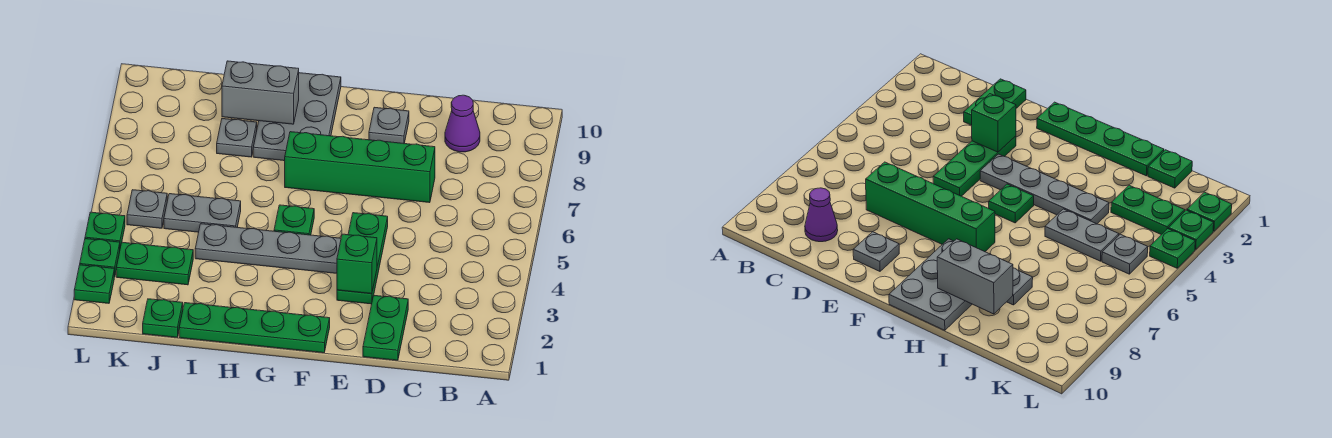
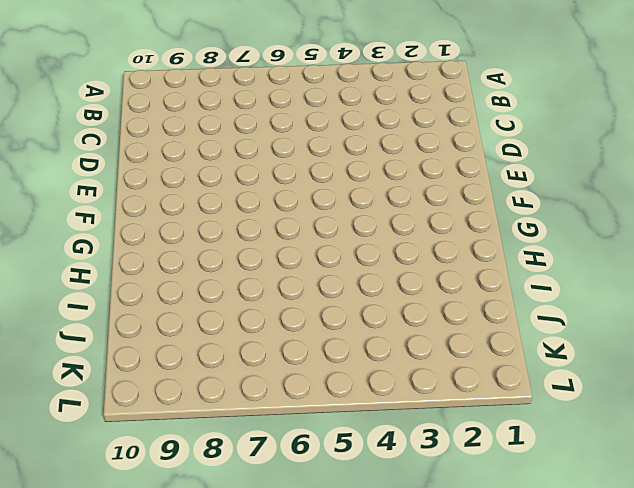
none -> purple cone C9 level 1
none -> green plate D1:D2 level 1
none -> green brick D7:G7 level 1

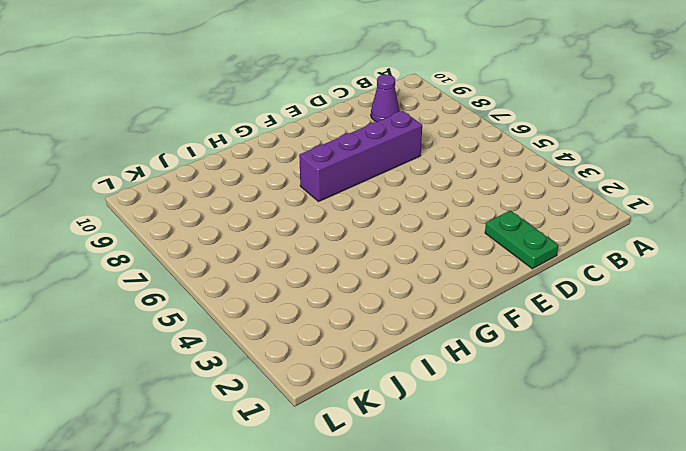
purple brick D7:G7 level 1 -> green brick D7:G7 level 1
none -> green plate E3:E5 level 1
none -> grey plate E9 level 1
none -> green plate F1:I1 level 1

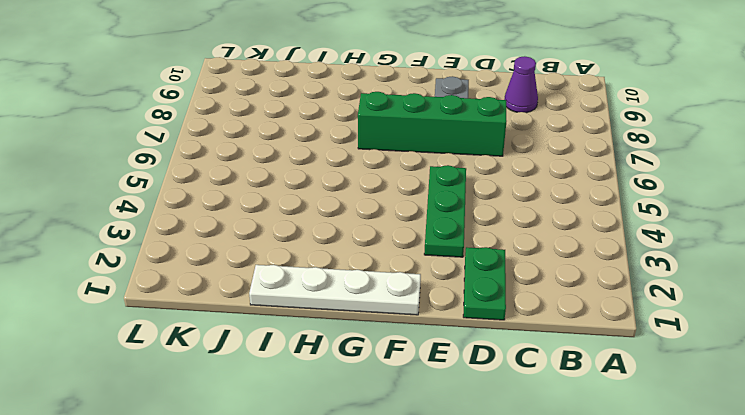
white plate F1:I1 level 1 -> green plate F1:I1 level 1
none -> grey plate F4:I4 level 1
none -> green plate G5 level 1
none -> grey plate G8:H10 level 1

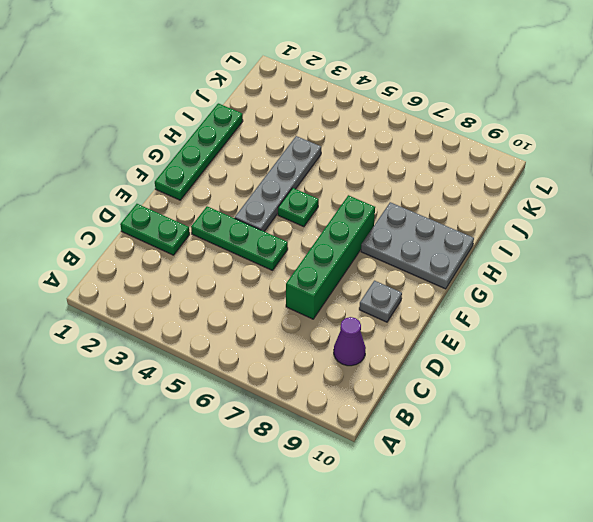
none -> grey plate I5:J5 level 1
none -> grey plate I8 level 1
none -> green plate J1 level 1

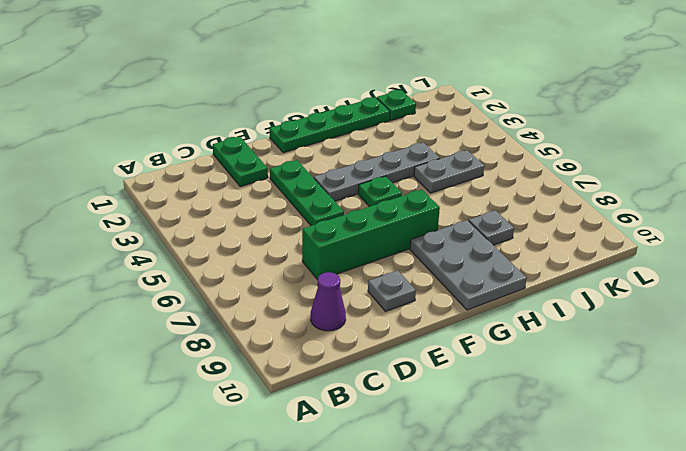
none -> green plate J3:K3 level 1
none -> grey plate K5 level 1
none -> green plate L2 level 1

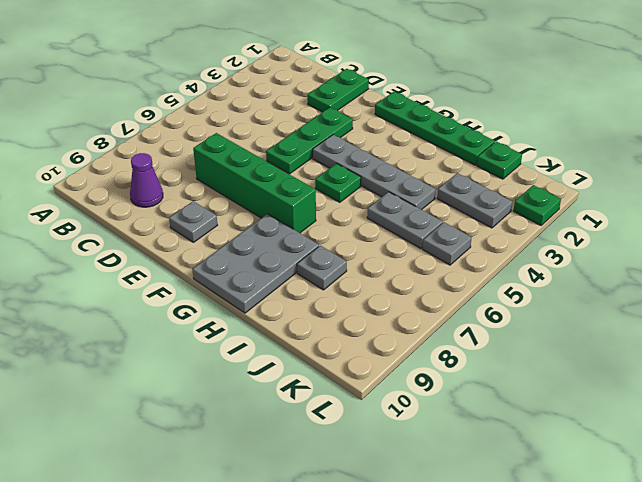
grey plate J3:K3 level 1 -> green plate J3:K3 level 1
none -> green plate L3 level 1
none -> green plate L4 level 1
none -> green brick E3 level 2

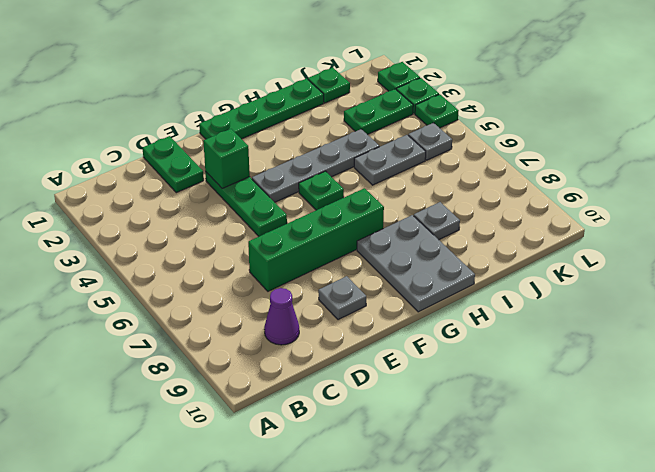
none -> grey brick H9:I9 level 2

